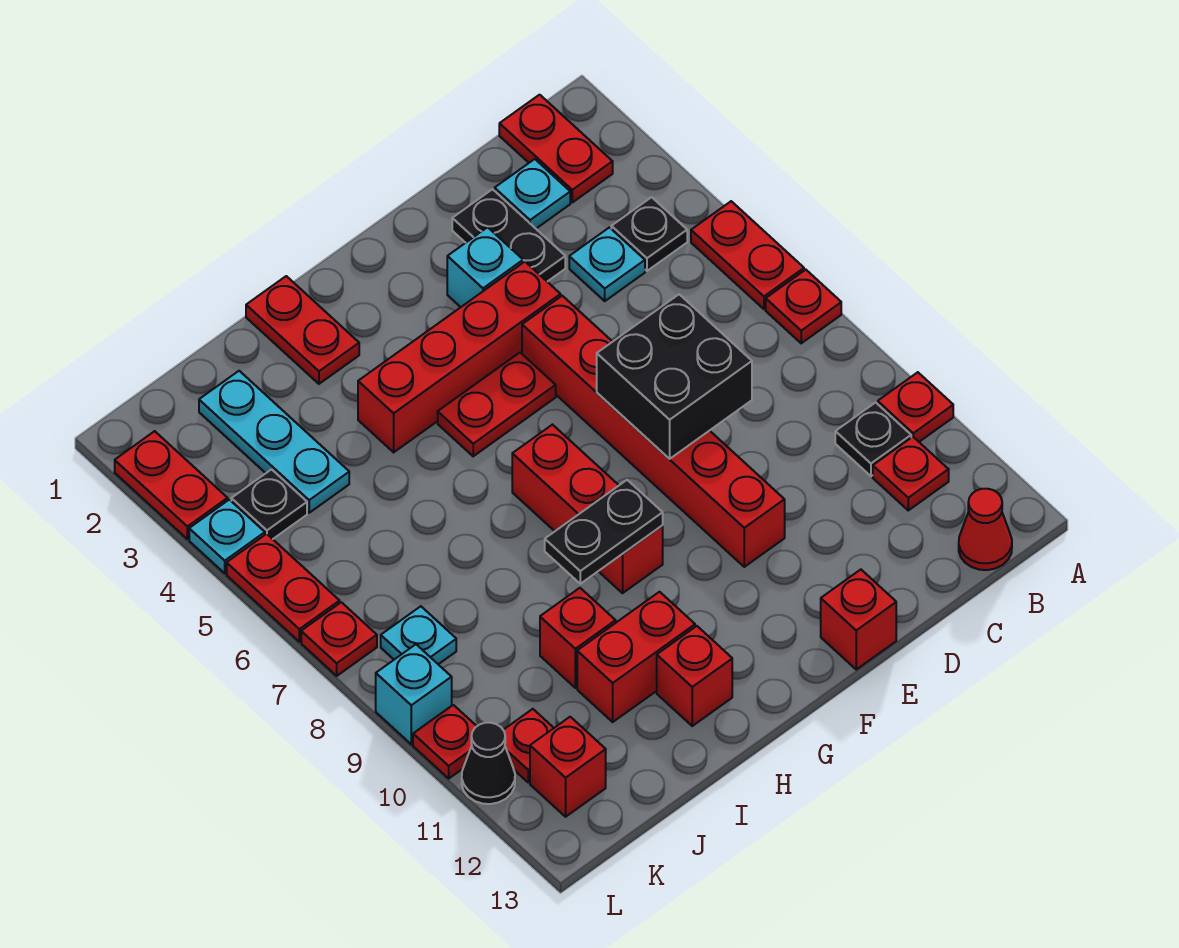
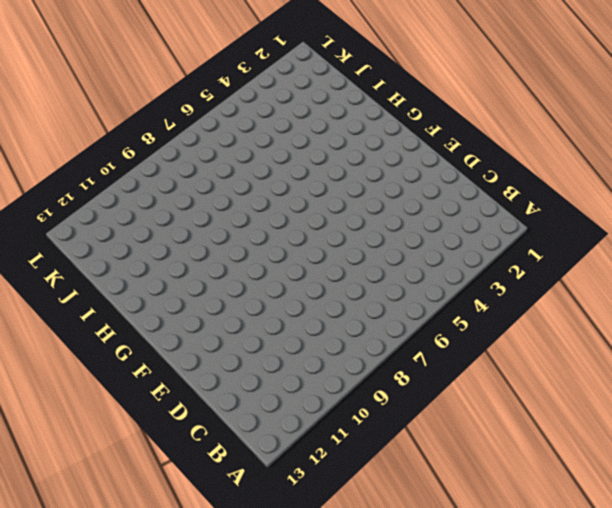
none -> red plate A5:A6 level 1
none -> red plate A7 level 1
none -> red plate A10 level 1
none -> red plate B1:B2 level 1

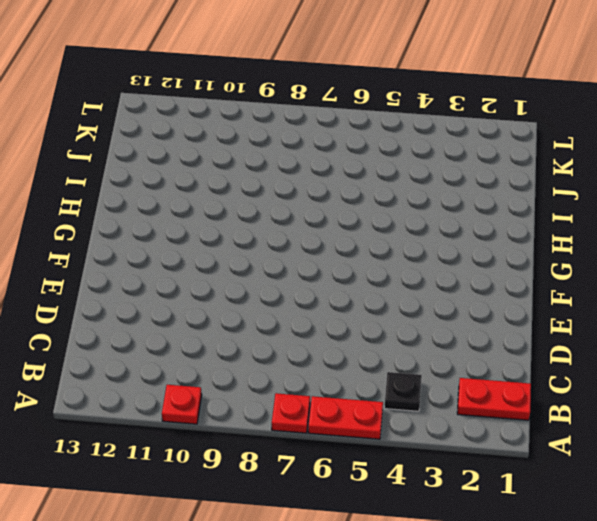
none -> black plate B10 level 1
none -> red plate B11 level 1
none -> red cone B13 level 1
none -> cyan plate C2 level 1

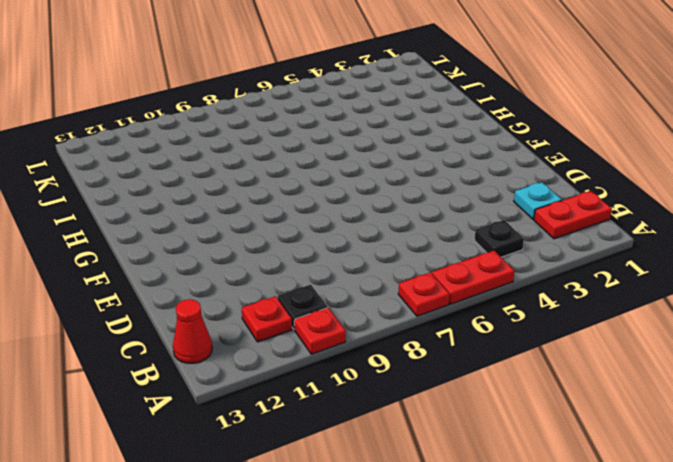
none -> cyan plate C4 level 1
none -> black plate D2:D3 level 1
none -> cyan brick E3 level 1
none -> red brick E4:H4 level 1

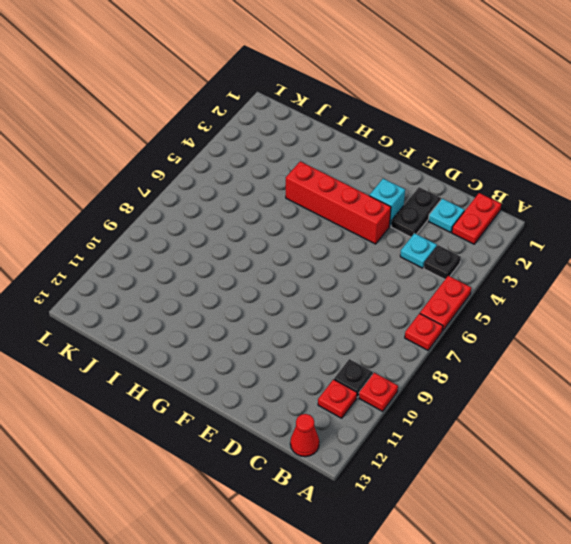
none -> red brick E5:E10 level 1
none -> red brick E13 level 1
none -> red plate F5:G5 level 1
none -> red brick G7:G9 level 1

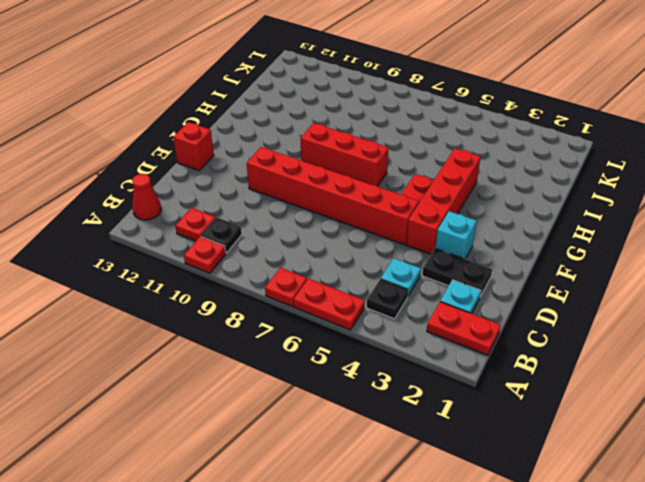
none -> red plate H1:H2 level 1
none -> red brick H11:I11 level 1
none -> red brick H12 level 1
none -> red brick I10 level 1

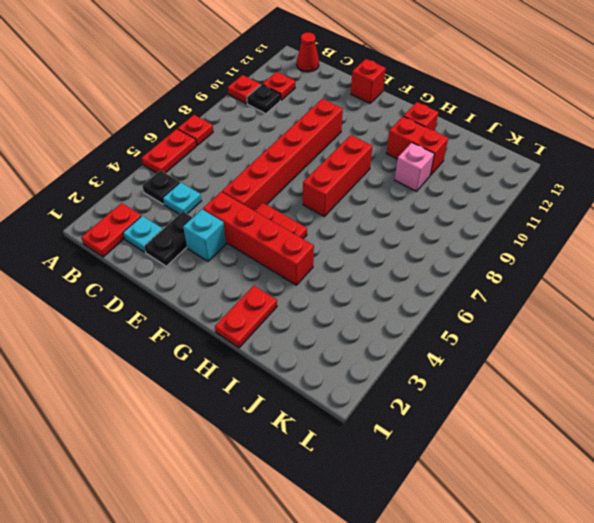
pink brick I10 level 1 -> red brick I10 level 1
none -> cyan plate J2:J4 level 1
none -> black plate K4 level 1
none -> cyan plate K8 level 1
none -> red plate K11 level 1

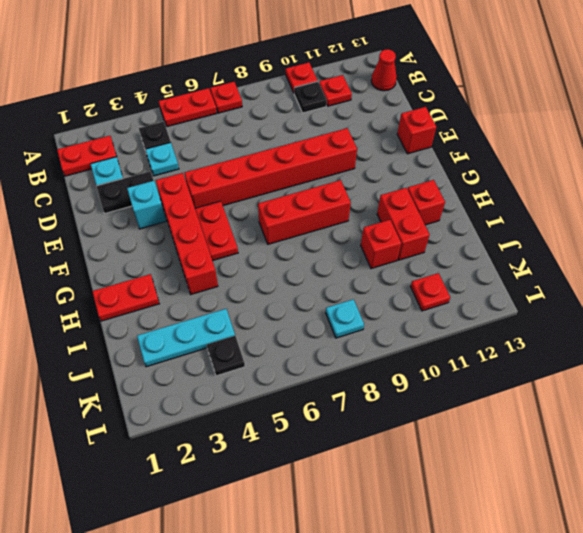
none -> red brick K12 level 1
none -> red plate L2:L3 level 1
none -> cyan plate L4 level 1
none -> red plate L5:L6 level 1

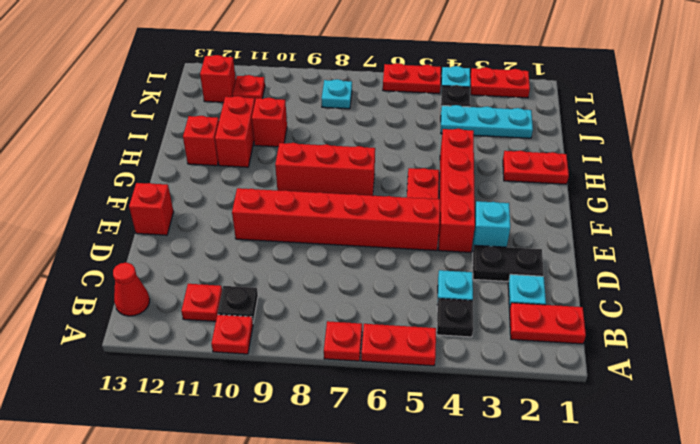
none -> red plate L7 level 1
none -> cyan brick L9 level 1
none -> red plate L10 level 1
none -> black cone L11 level 1

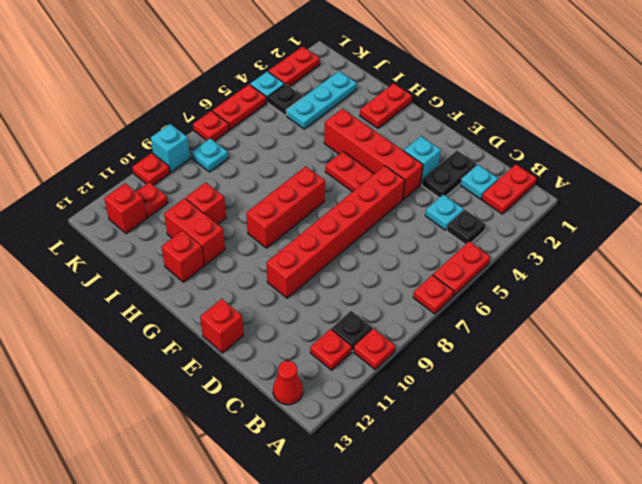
none -> black cone L11 level 1
none -> black brick D7:E8 level 2
none -> black plate G9:H9 level 2

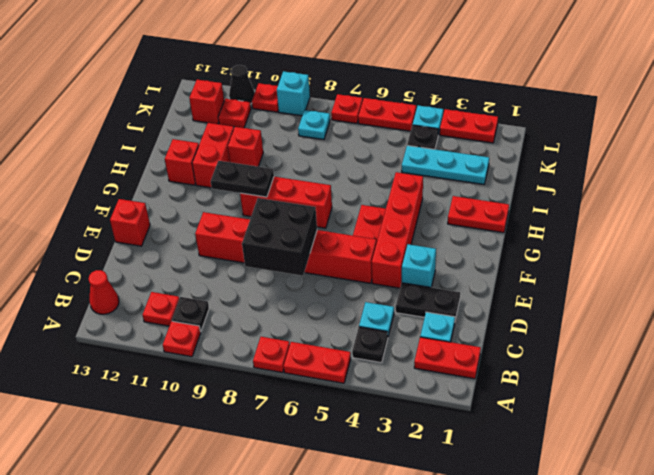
black plate G9:G10 level 2 -> black plate G9:H9 level 2

